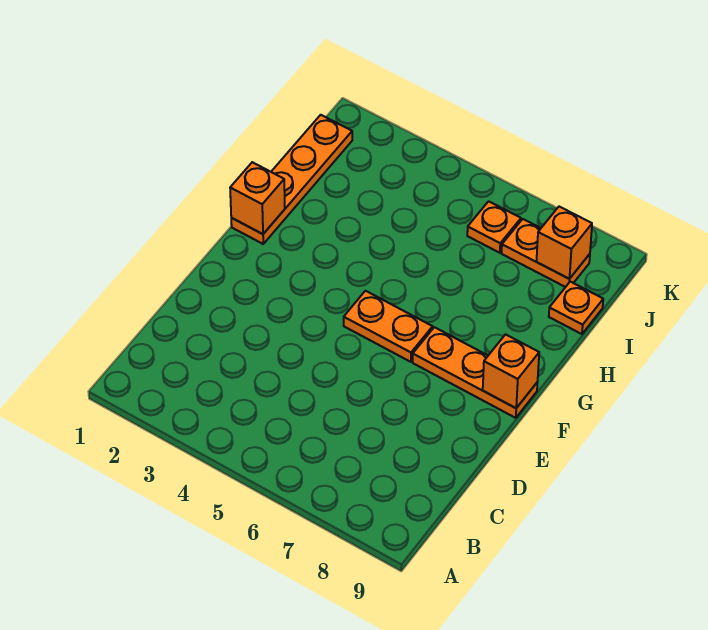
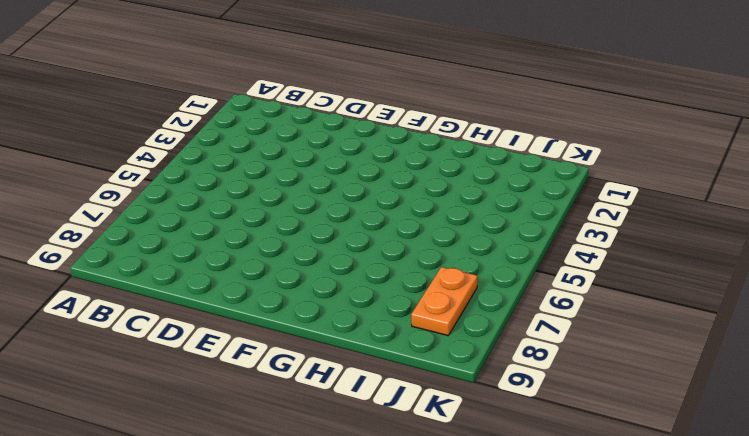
none -> orange plate F5:F6 level 1
none -> orange plate F7:F9 level 1

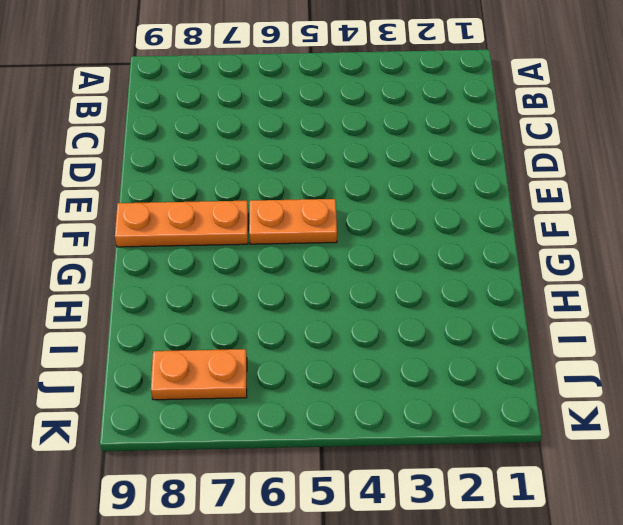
none -> orange plate G1:J1 level 1
none -> orange plate I9 level 1

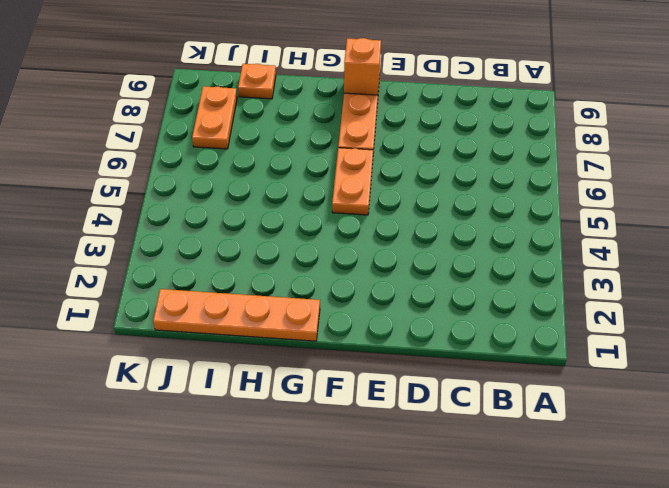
none -> orange plate J6 level 1
none -> orange brick G1 level 2

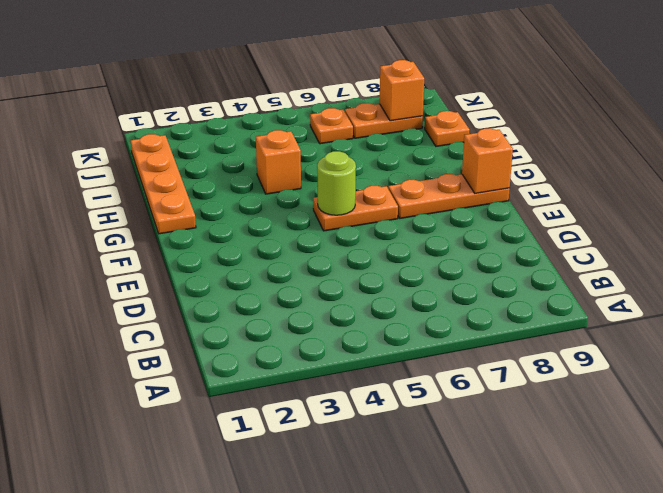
lime round brick F5 level 2 -> none
orange brick H4 level 1 -> orange brick G1 level 2

